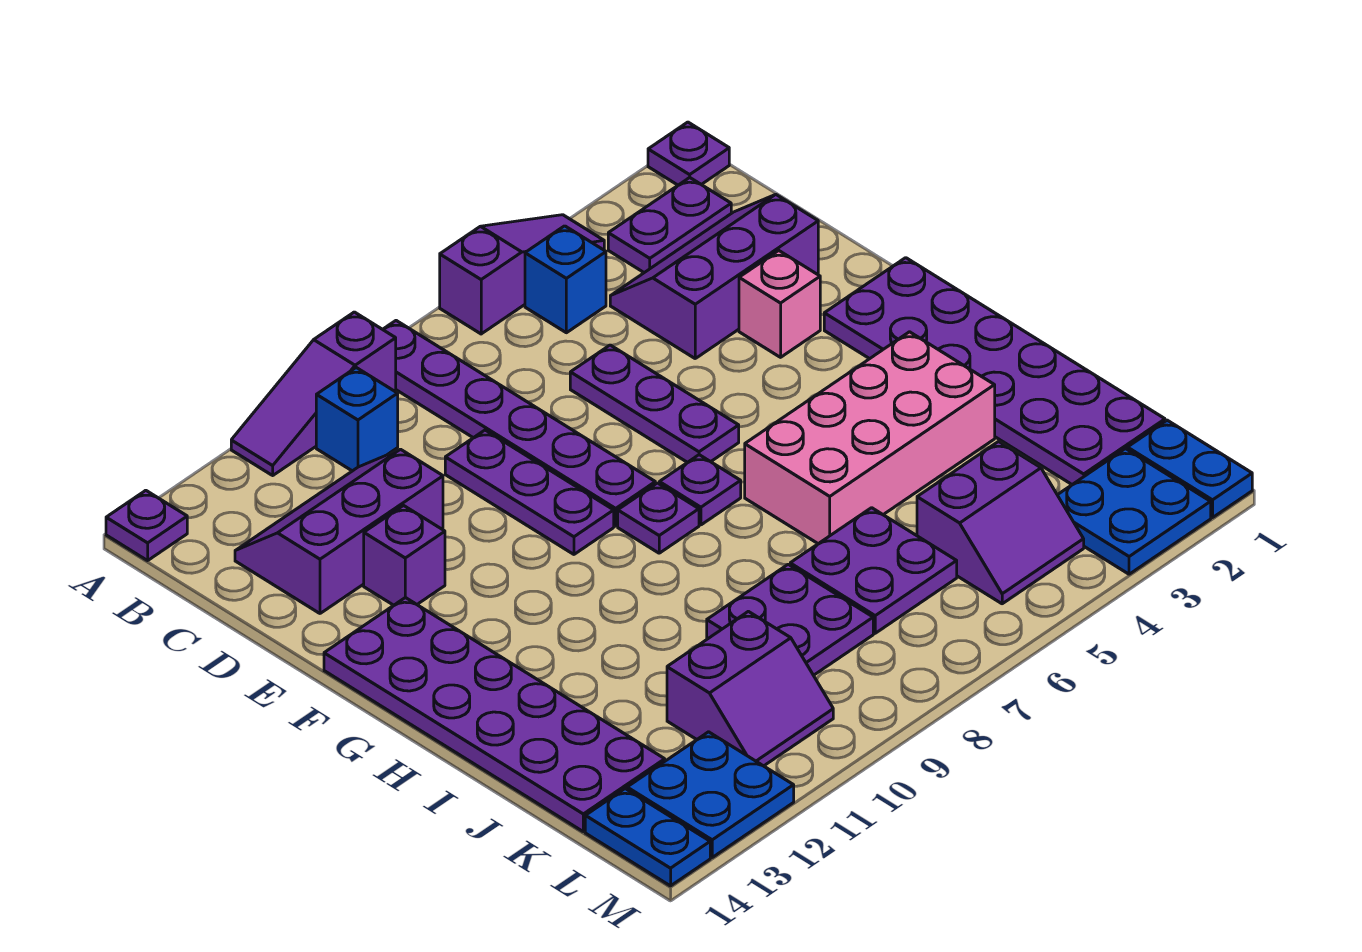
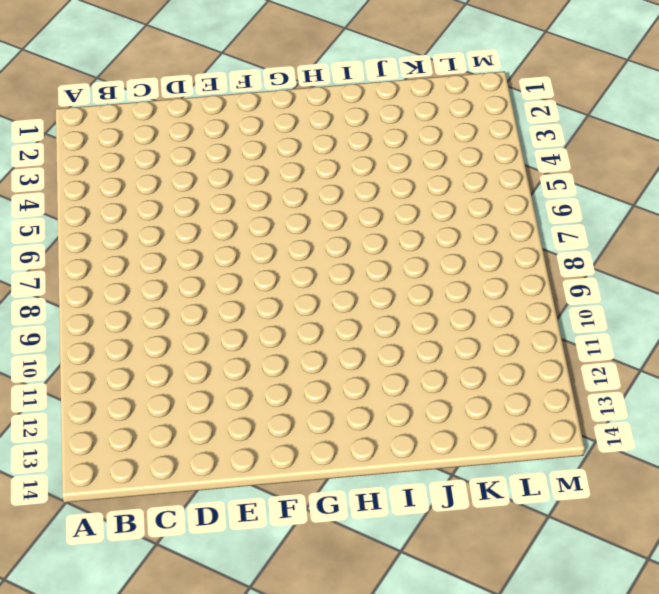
none -> purple plate A1 level 1
none -> purple slope A4:A6 level 1 top 6
none -> purple plate A8:F8 level 1

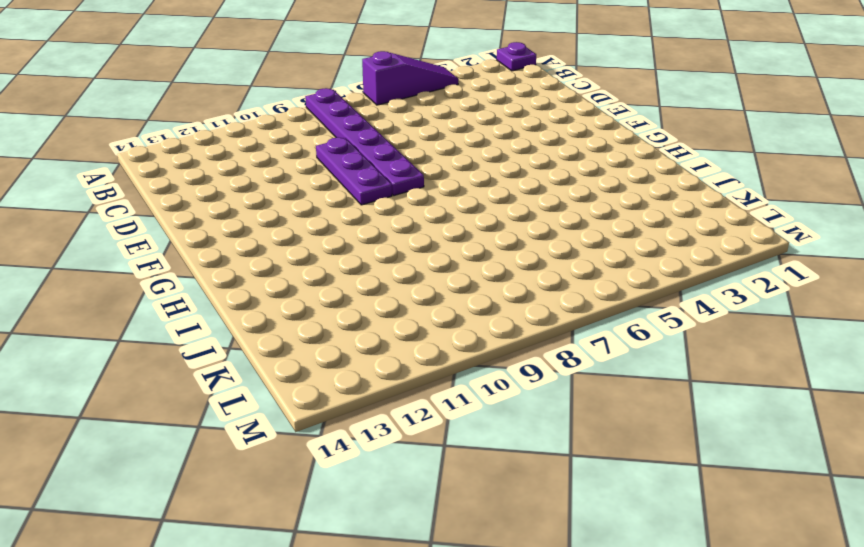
none -> purple slope A9:A11 level 1 top 9
none -> purple plate A14 level 1
none -> purple plate B2:B3 level 1

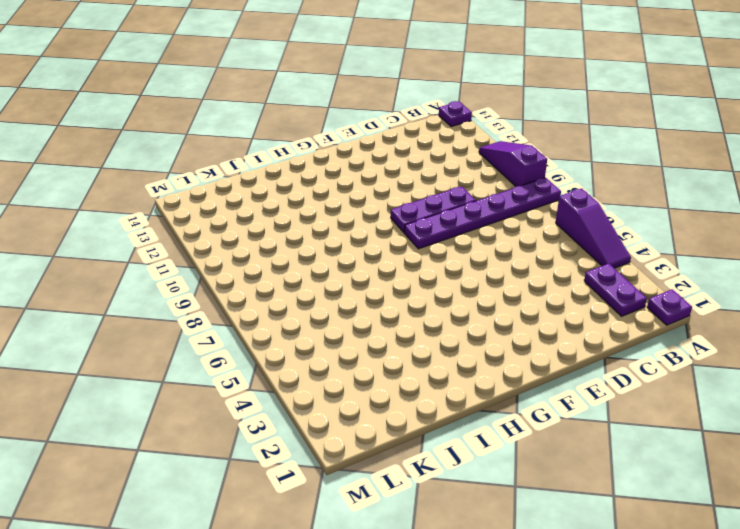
none -> blue brick B5 level 1
none -> blue brick B10 level 1
none -> purple slope C2:D4 level 1 top D

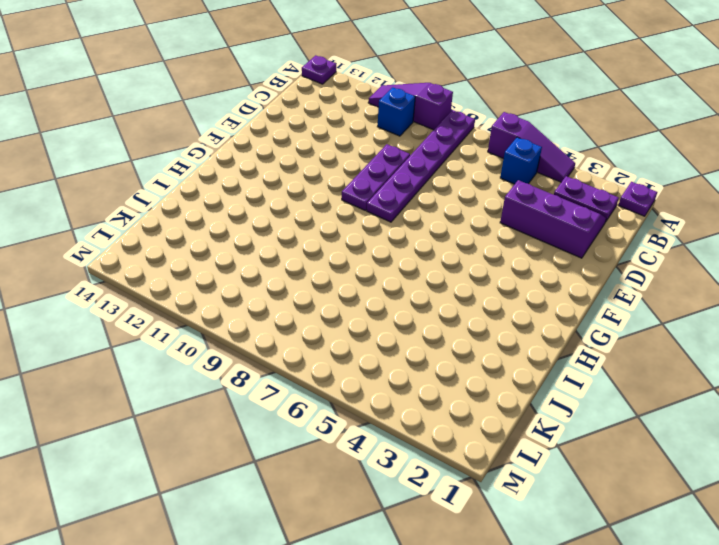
none -> purple slope C11:D13 level 1 top D
none -> purple plate D6:F6 level 1
none -> pink brick E3 level 1

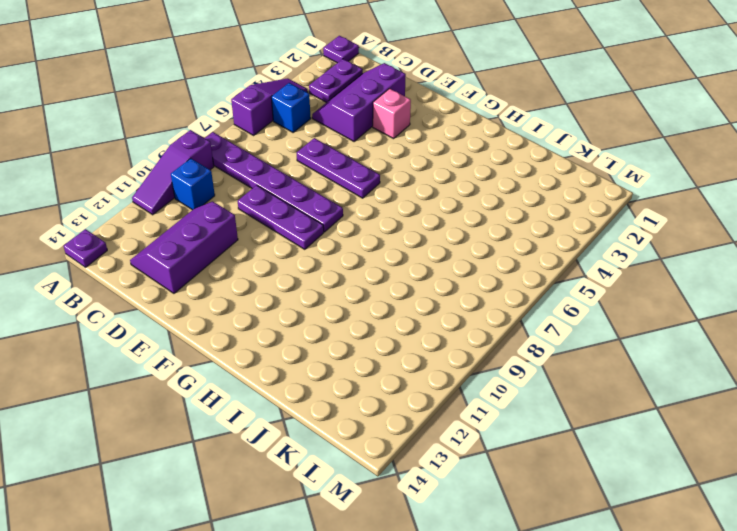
none -> purple brick E12 level 1
none -> purple plate F1:K2 level 1
none -> purple plate F13:K14 level 1

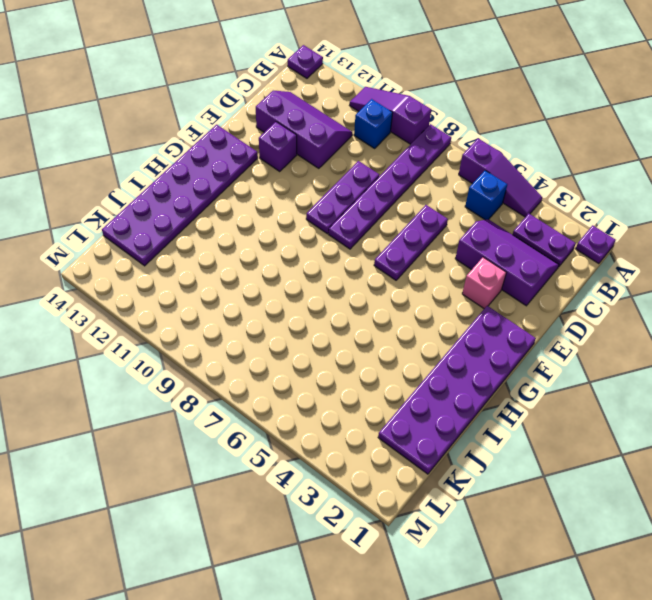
none -> purple plate G7 level 1
none -> purple plate G8 level 1
none -> pink brick H3:I6 level 1

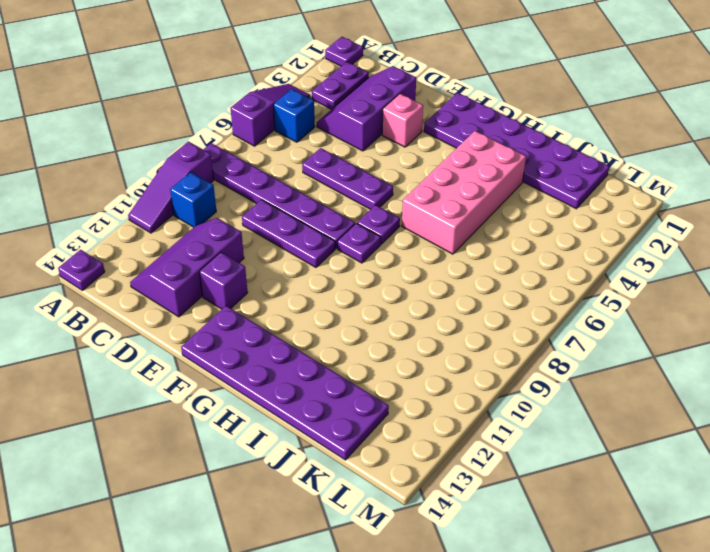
none -> purple plate J6:K7 level 1
none -> purple plate J8:K9 level 1
none -> purple slope K4:L5 level 1 top K

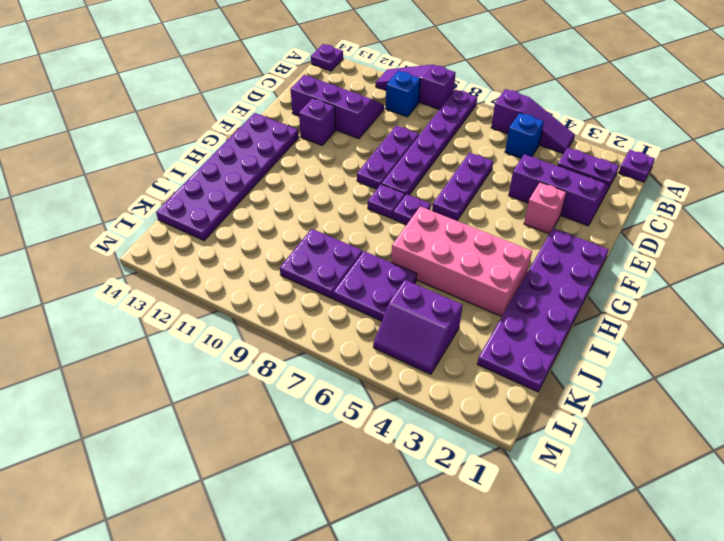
none -> purple slope K10:L11 level 1 top K
none -> blue plate L1:M1 level 1
none -> blue plate L2:M3 level 1

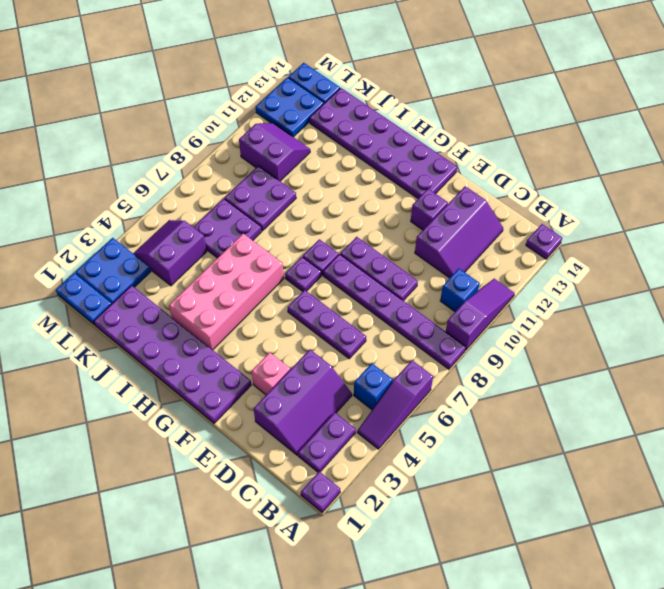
purple slope K10:L11 level 1 top 10 -> purple slope K10:L11 level 1 top K

